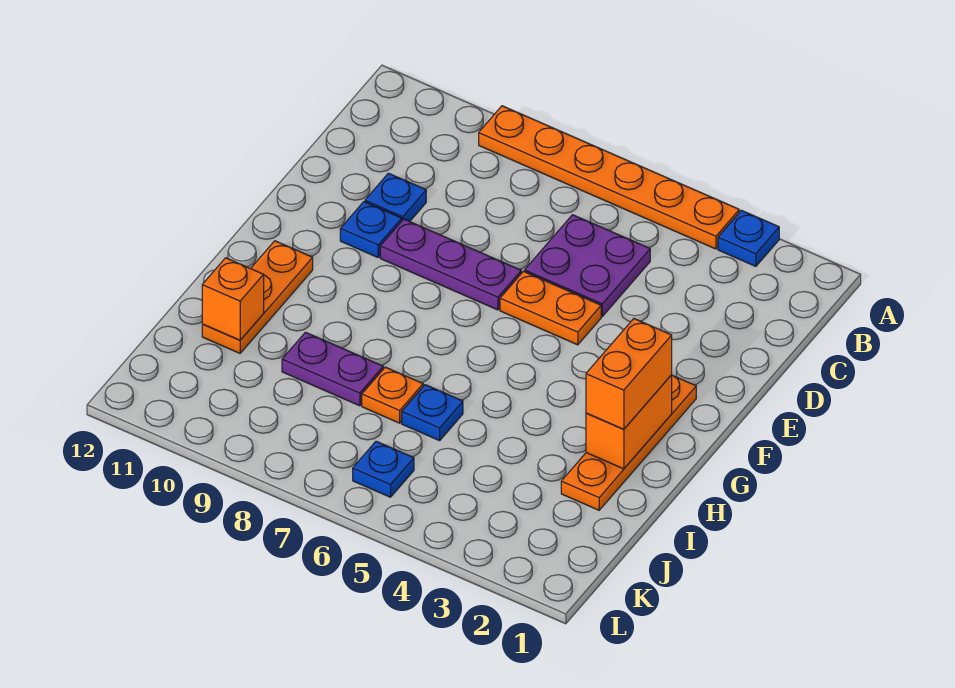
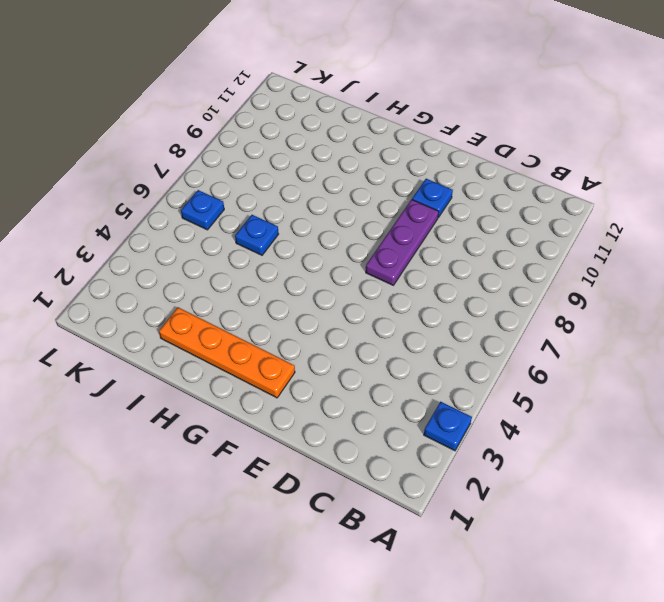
none -> orange plate A4:A9 level 1
none -> purple plate C5:D6 level 1
none -> blue plate D10 level 1

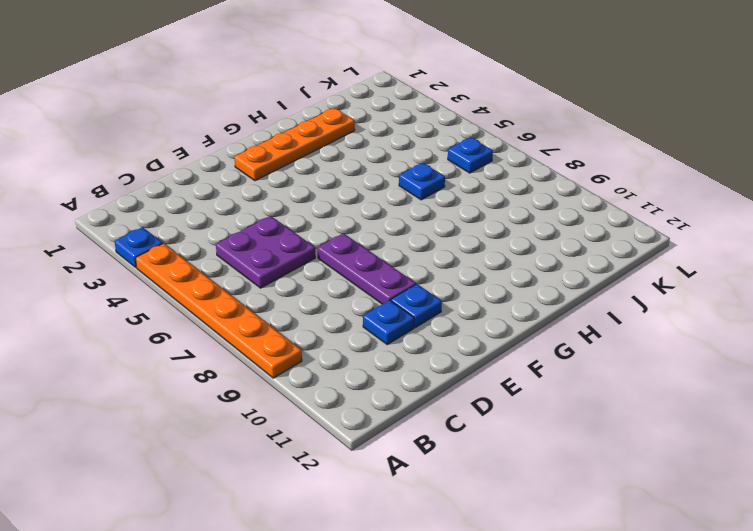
none -> orange plate E5:E6 level 1
none -> orange plate G11:I11 level 1
none -> orange plate I7 level 1

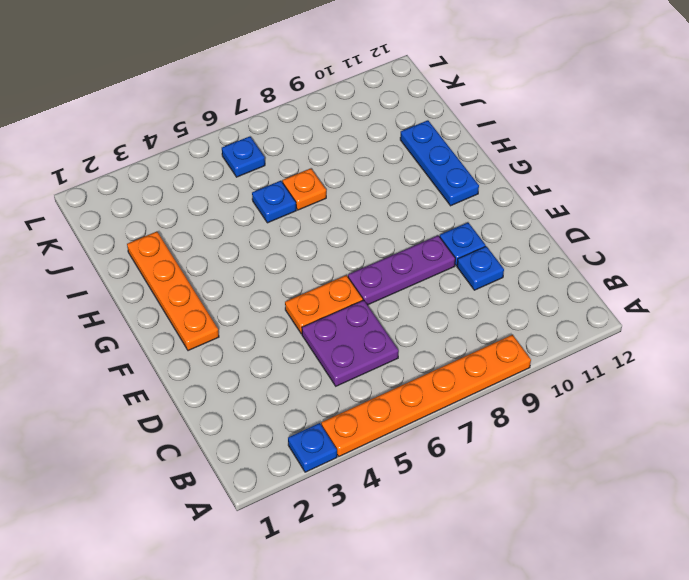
blue plate G11:I11 level 1 -> orange plate G11:I11 level 1
none -> purple plate I8:I9 level 1
none -> orange brick G2:H2 level 2
none -> orange brick I11 level 2

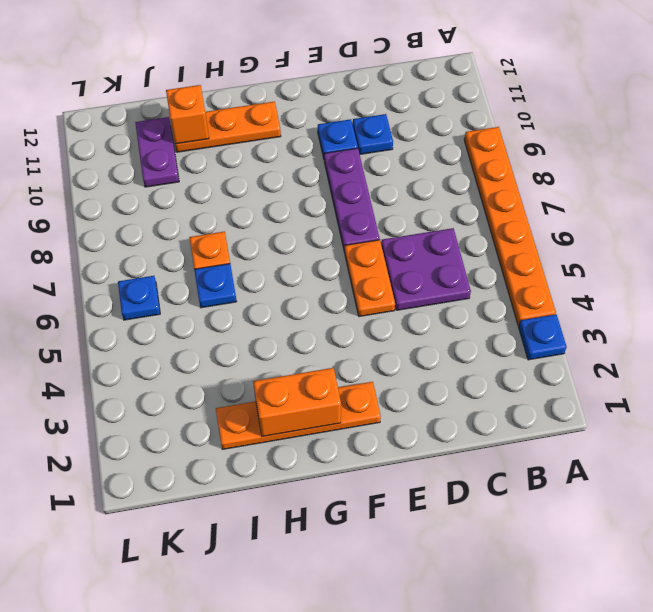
purple plate J10:J11 level 1 -> purple plate I8:I9 level 1
none -> orange brick G2:H2 level 3

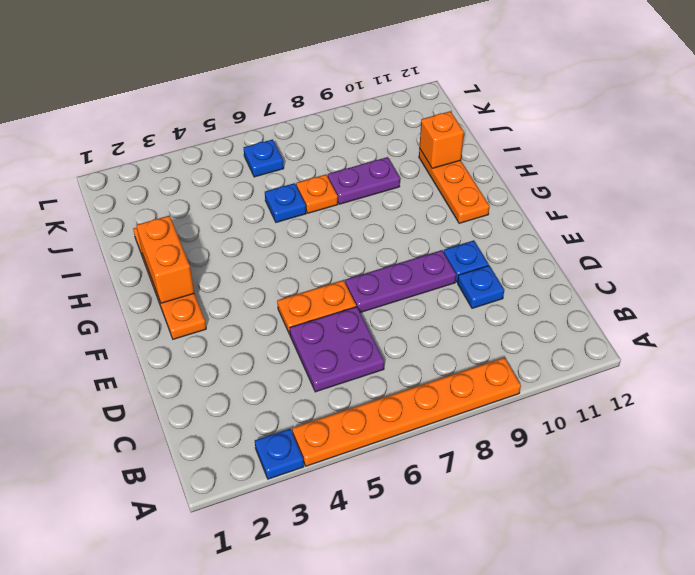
none -> orange brick G2:H2 level 3

